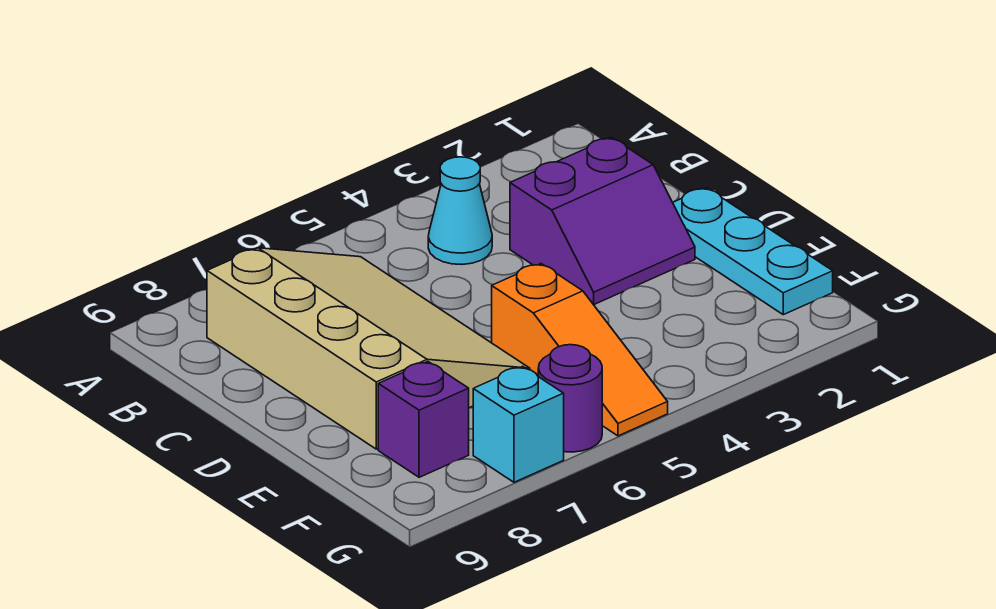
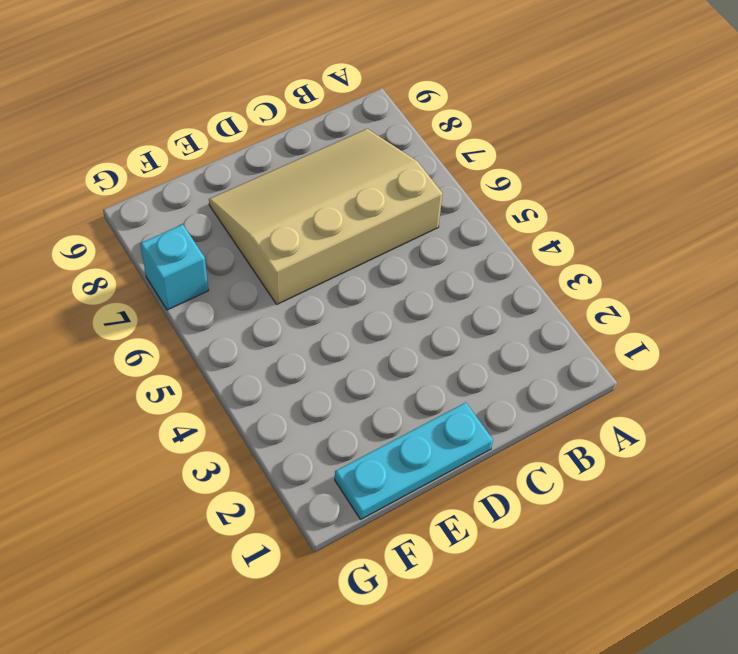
tan slope B6:E8 level 1 top 6 -> tan slope B6:E8 level 1 top 8
none -> cyan cone B4 level 1
none -> purple slope C2:D3 level 1 top C

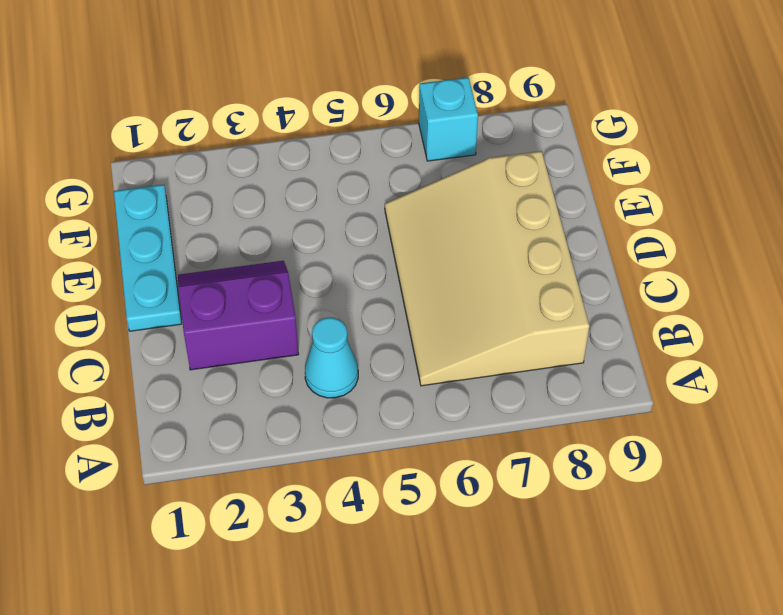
none -> orange slope E5:G5 level 1 top E
none -> purple brick F8 level 1

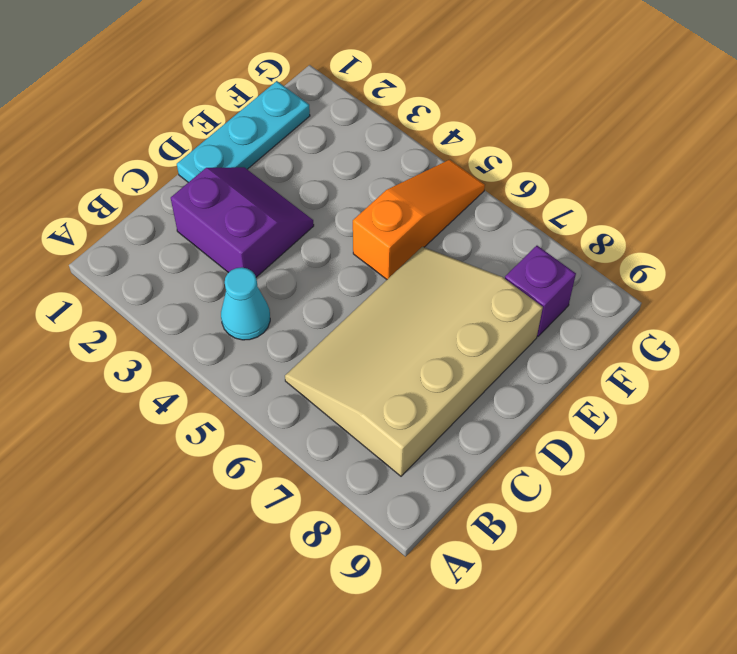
none -> purple round brick G6 level 1
none -> cyan brick G7 level 1

